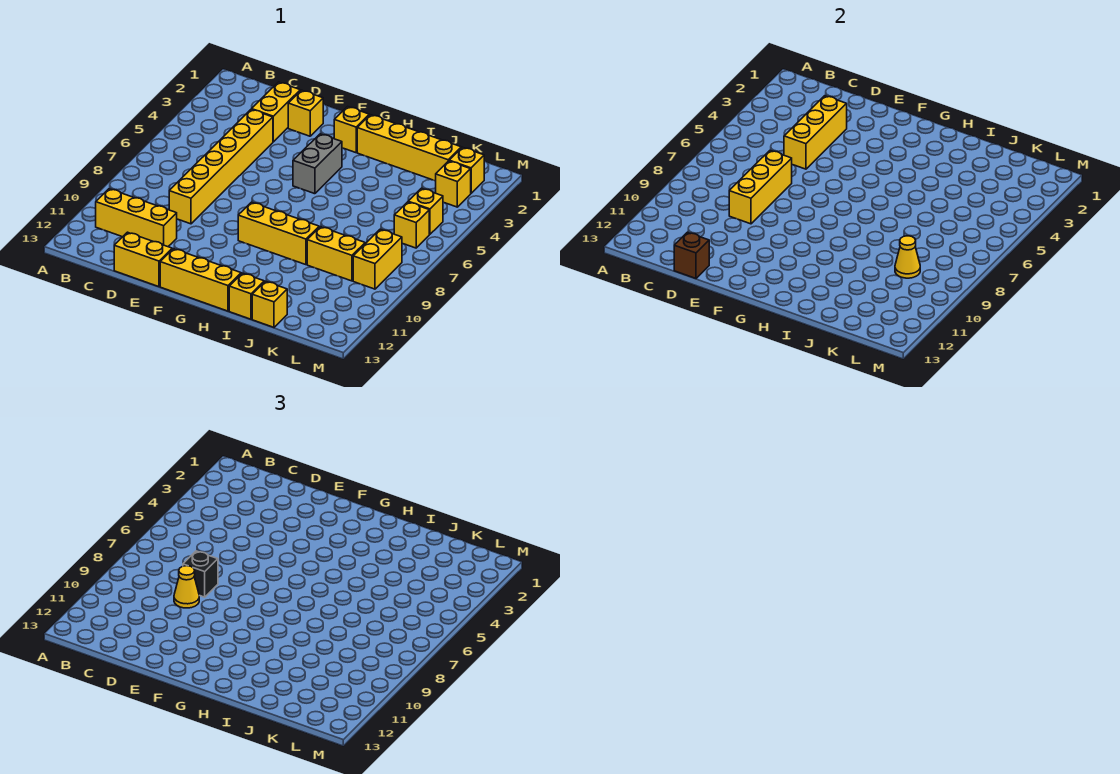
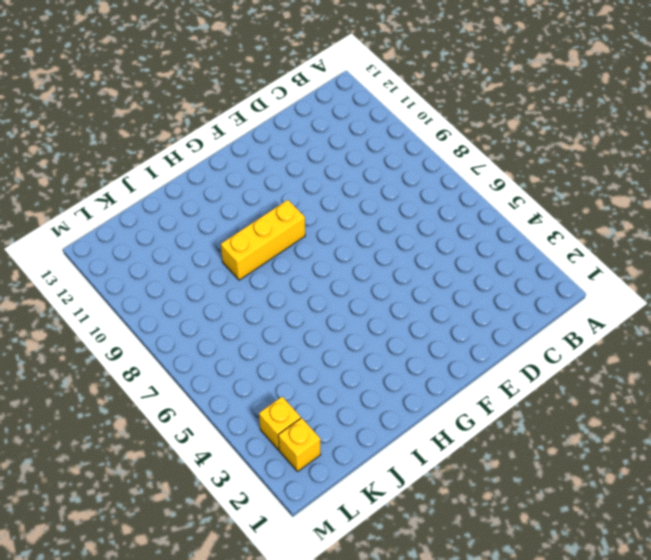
none -> yellow brick B11:D11 level 1
none -> yellow brick D2:D3 level 1
none -> yellow brick D4:D9 level 1

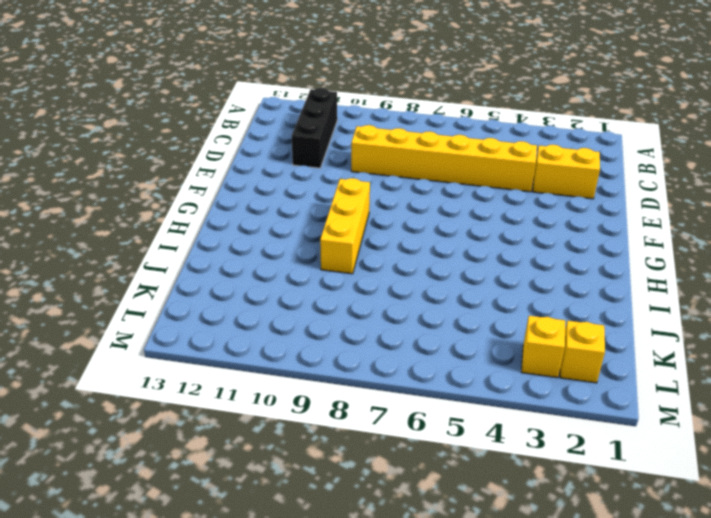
black brick B11:D11 level 1 -> yellow brick B11:D11 level 1
none -> yellow brick D13:E13 level 1
none -> yellow brick E2 level 1
none -> yellow brick F13:H13 level 1

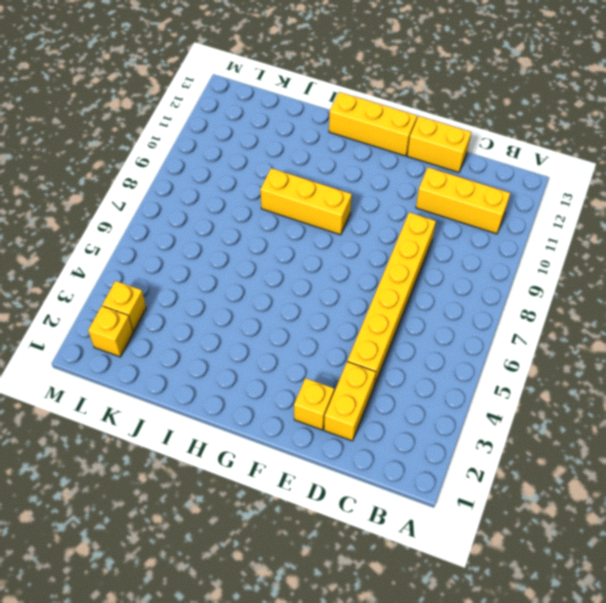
none -> yellow brick G2 level 1
none -> grey brick G4:G5 level 1
none -> yellow brick H2:K2 level 1

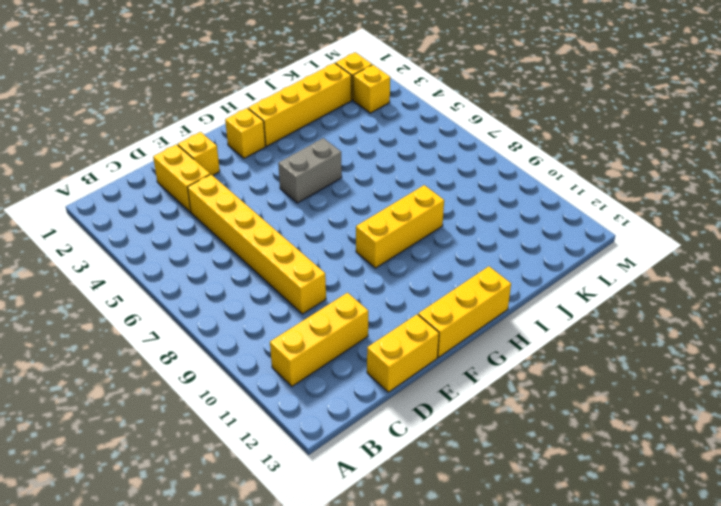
grey brick G5:H5 level 1 -> grey brick G4:G5 level 1
none -> yellow brick I13 level 1
none -> yellow brick J9:K9 level 1
none -> yellow brick J13 level 1

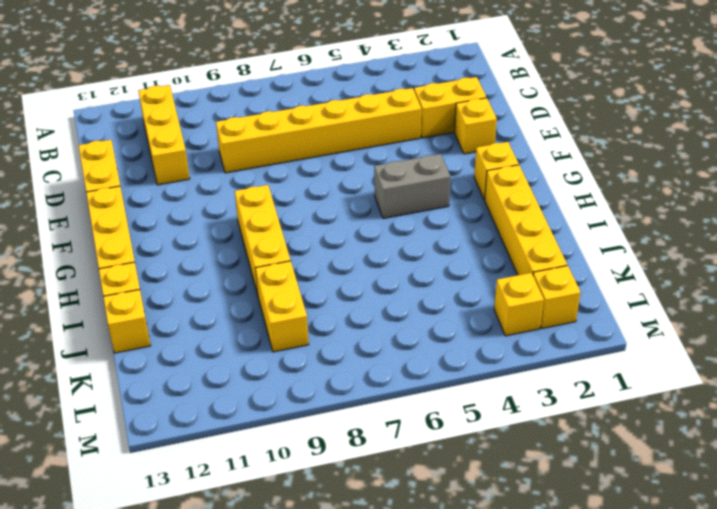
none -> yellow brick L5 level 1
none -> yellow brick L6 level 1
none -> yellow brick L8:L9 level 1

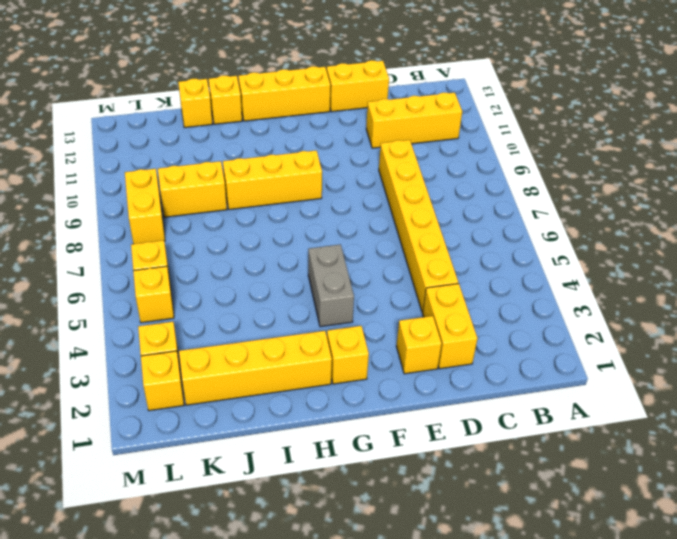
none -> yellow brick D3:D5 level 2
none -> yellow brick D7:D9 level 2
none -> brown brick D13 level 2

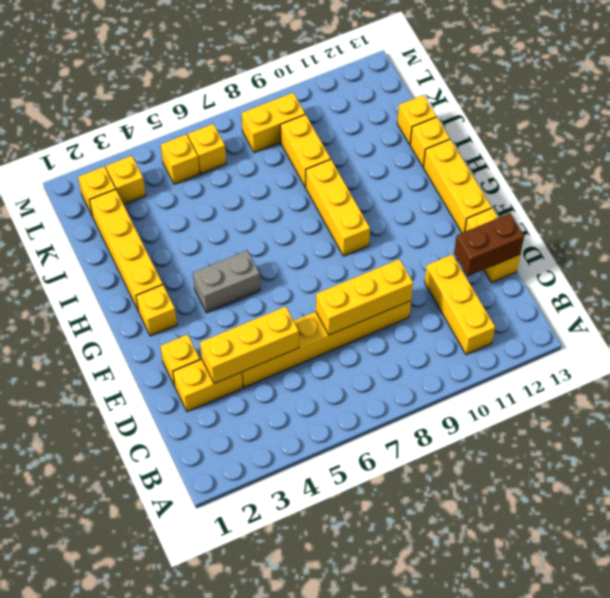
brown brick D12:D13 level 2 -> brown brick D13 level 2
none -> yellow cone K9 level 2
none -> black brick D8 level 3
none -> yellow cone D9 level 3

